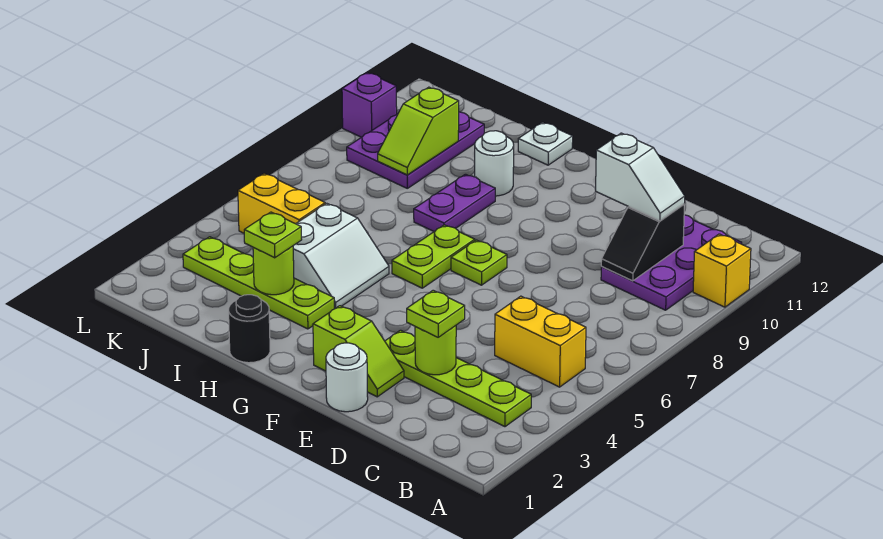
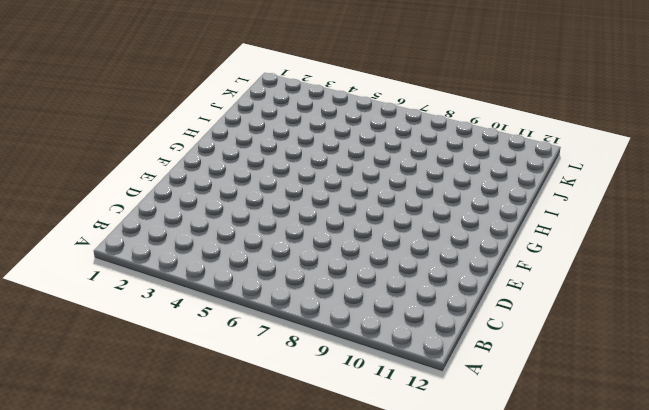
none -> yellow brick A10 level 1
none -> lime plate B3:E3 level 1
none -> yellow brick B5:C5 level 1

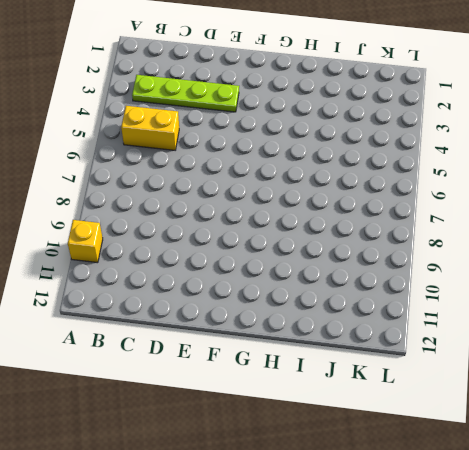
none -> purple plate B9:C11 level 1
none -> white round brick E1 level 1
none -> lime slope E2:F2 level 1 top F

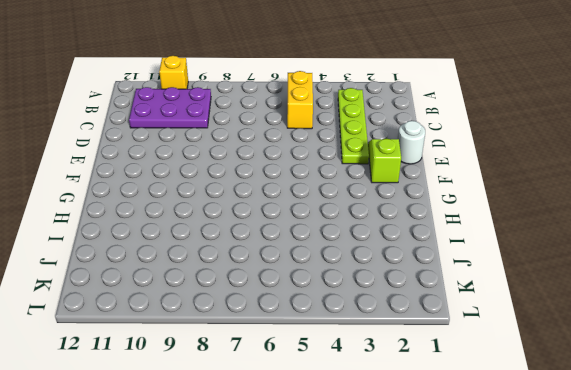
none -> lime plate F7 level 1
none -> lime plate G6:G7 level 1
none -> black round brick H1 level 1

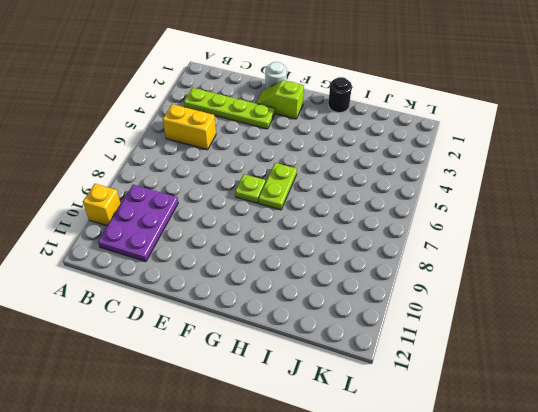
none -> lime plate H3:K3 level 1
none -> white slope H4:I5 level 1 top I
none -> purple plate H8:H9 level 1

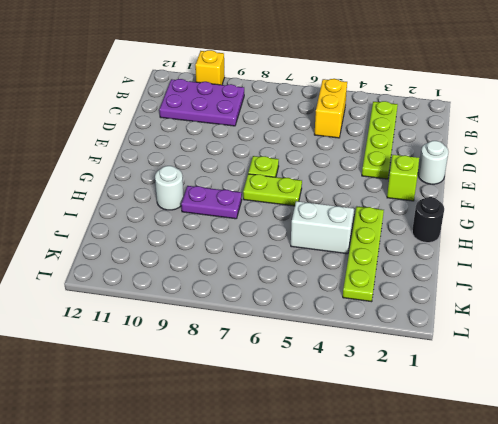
none -> white plate H12 level 1
none -> yellow brick J5:K5 level 1
none -> purple plate J9:K11 level 1

